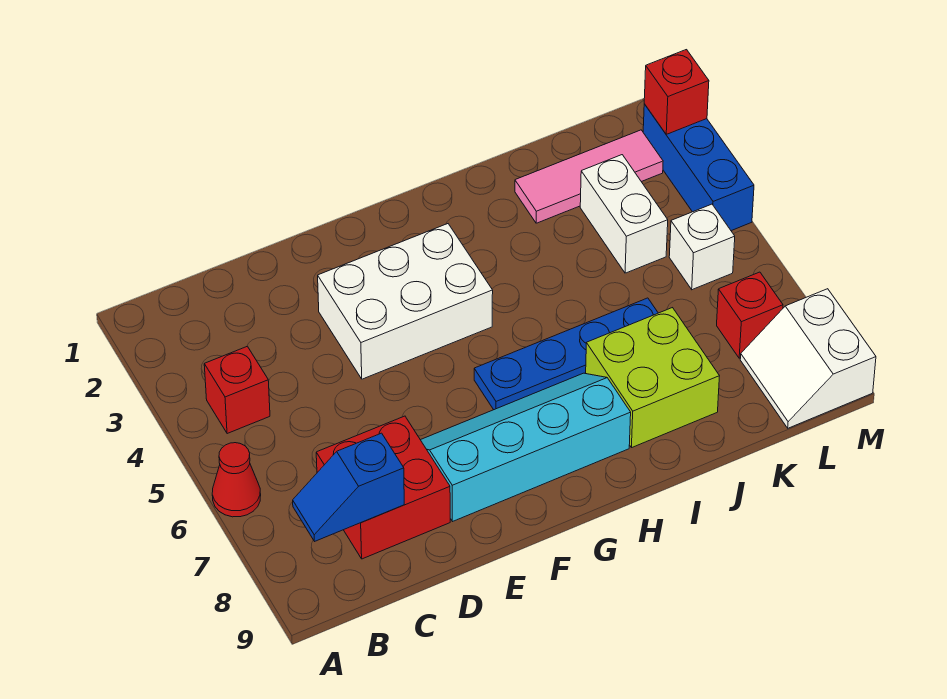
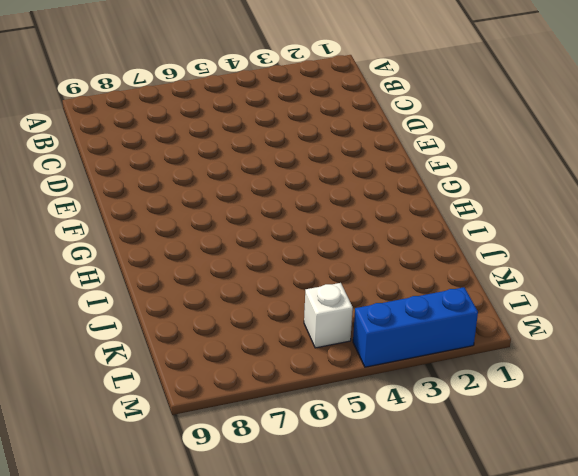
none -> red cone A6 level 1
none -> red brick B4 level 1
none -> red brick C7:D8 level 1

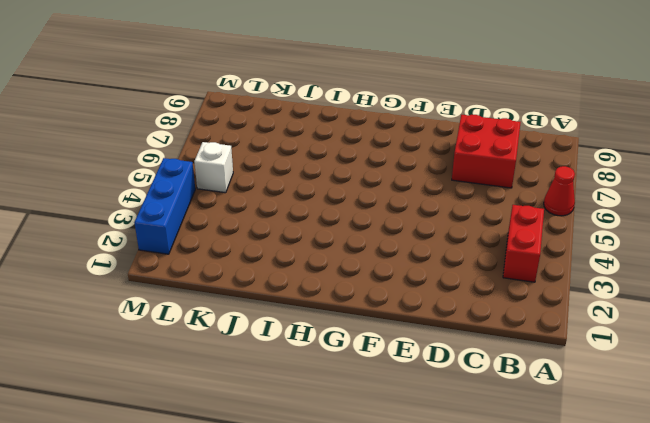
red brick B3:B4 level 1 -> red brick B4 level 1
none -> white brick E3:G4 level 1
none -> cyan slope E7:H8 level 1 top 8
none -> blue plate G6:J6 level 1

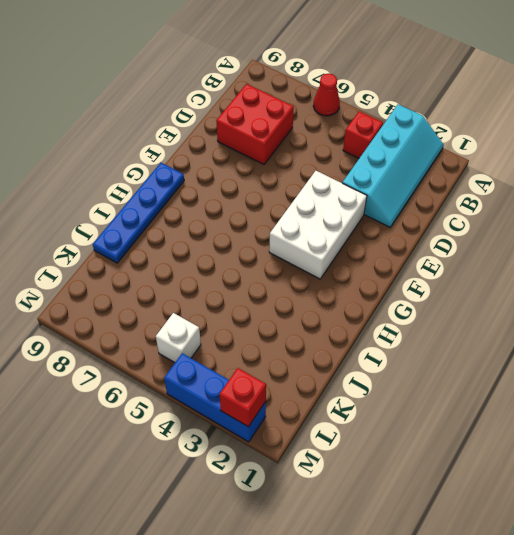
cyan slope A2:D3 level 1 top 3 -> cyan slope E7:H8 level 1 top 8
blue plate G9:J9 level 1 -> blue plate G6:J6 level 1
none -> lime brick I7:J8 level 1
none -> pink tile J2:L2 level 1
none -> white brick K3:K4 level 1

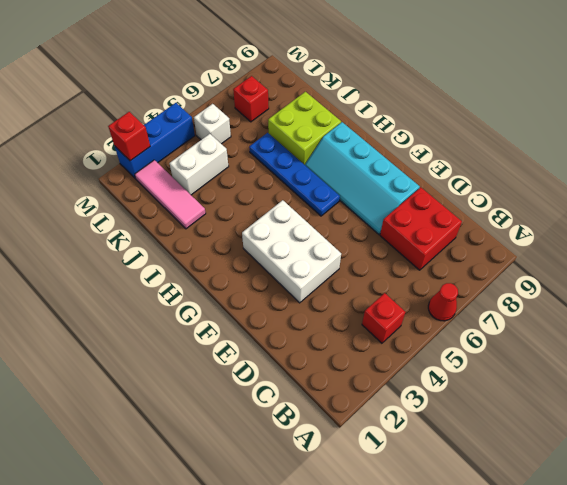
none -> white slope L8:M9 level 1 top M
none -> blue slope B8:C8 level 2 top C

